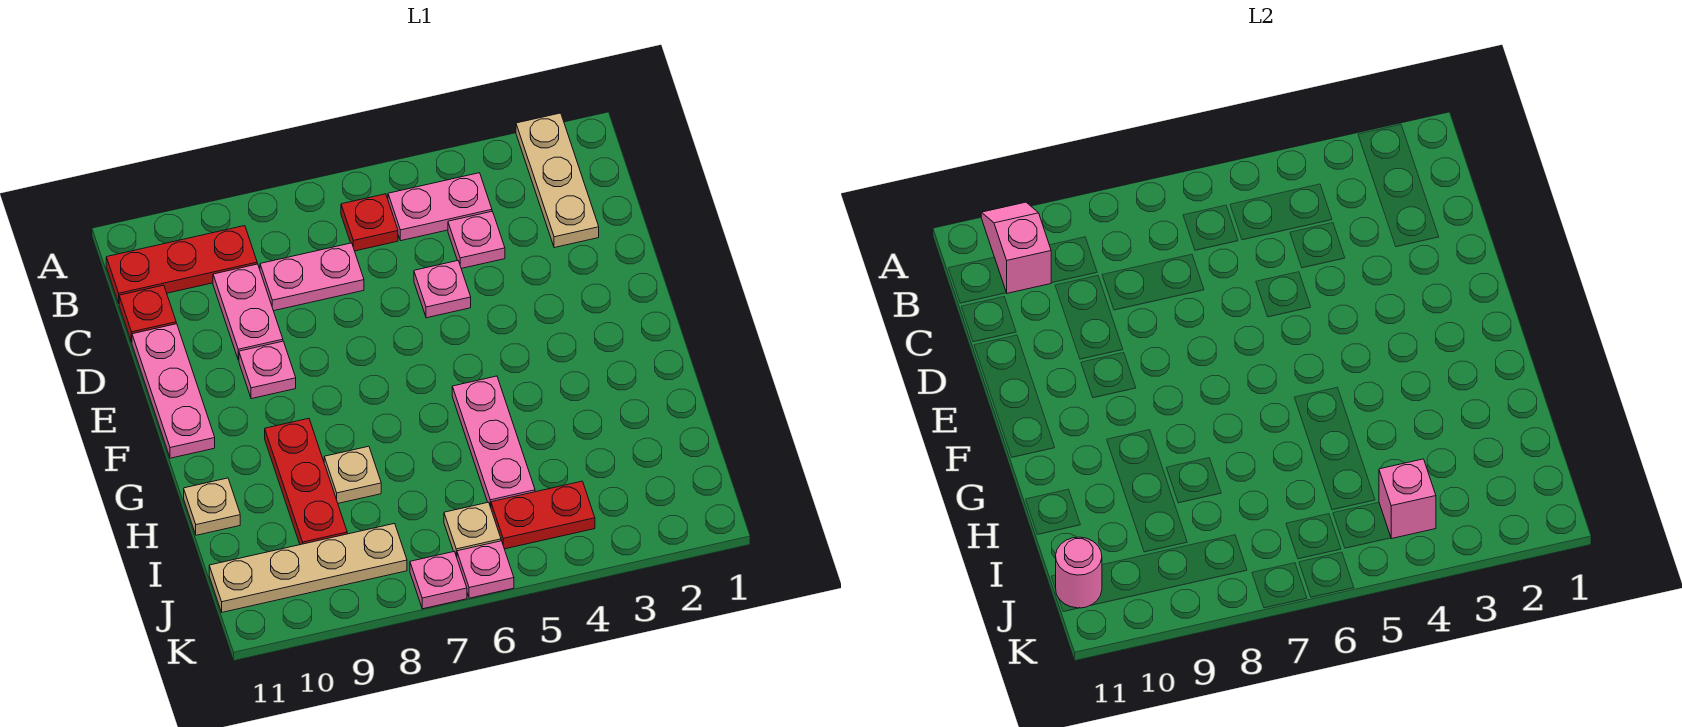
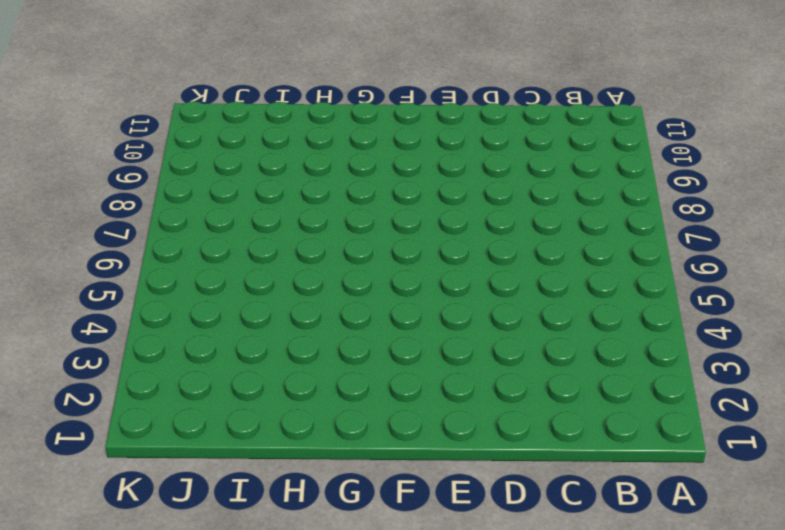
none -> tan plate A2:C2 level 1
none -> pink plate B4:B5 level 1
none -> red plate B6 level 1

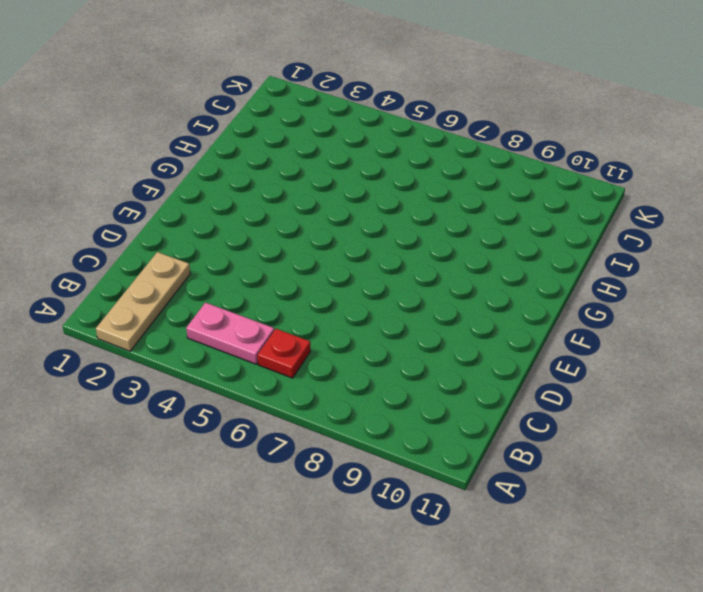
none -> red plate B9:B11 level 1
none -> pink plate C4 level 1
none -> pink plate C7:C8 level 1

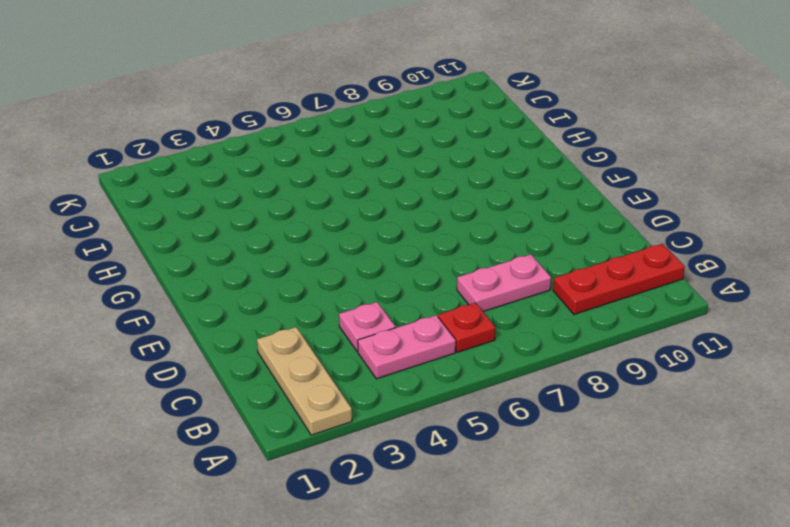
none -> pink plate C9:D9 level 1
none -> red plate C11 level 1
none -> pink plate D5 level 1

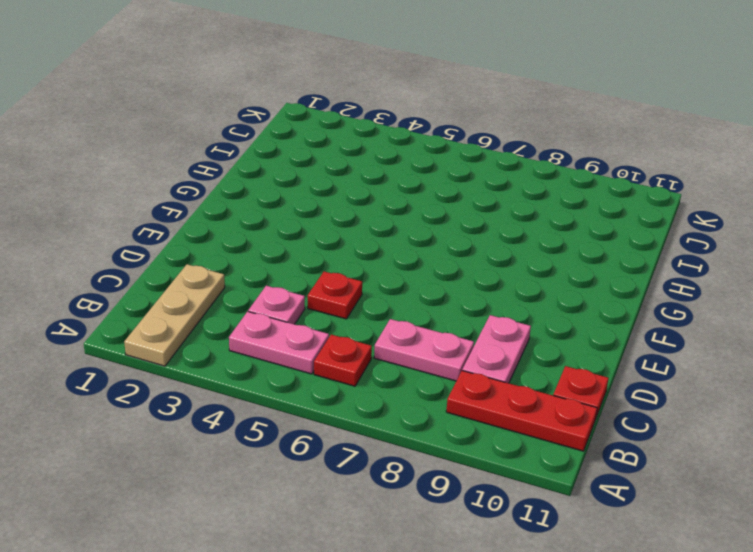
red plate D5 level 1 -> pink plate D5 level 1
none -> pink plate D11:F11 level 1
none -> pink plate E9 level 1
none -> pink plate G5:I5 level 1

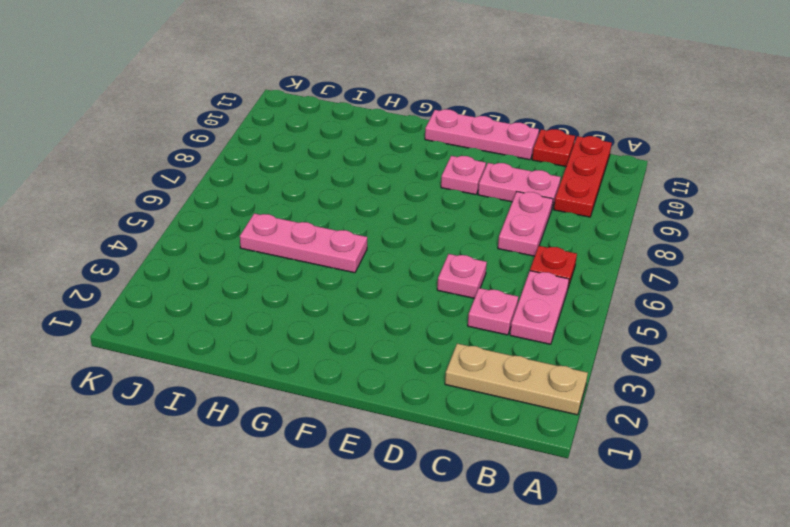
none -> red plate G9:I9 level 1
none -> tan plate H8 level 1
none -> tan plate H11 level 1

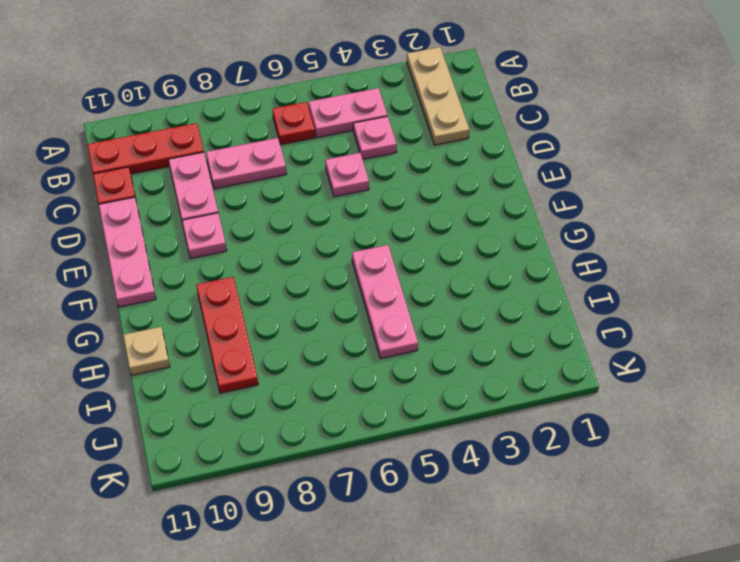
none -> tan plate H8 level 1
none -> red plate J4:J5 level 1
none -> tan plate J6 level 1

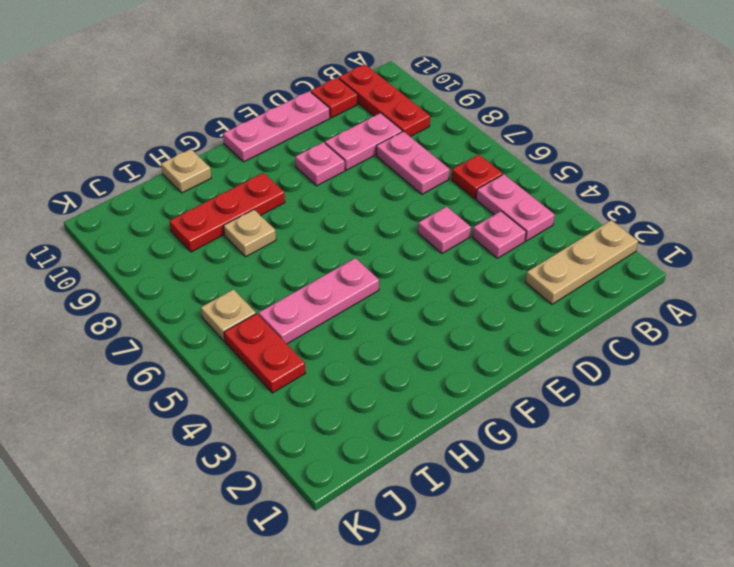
none -> tan plate J8:J11 level 1
none -> pink plate K6 level 1
none -> pink plate K7 level 1

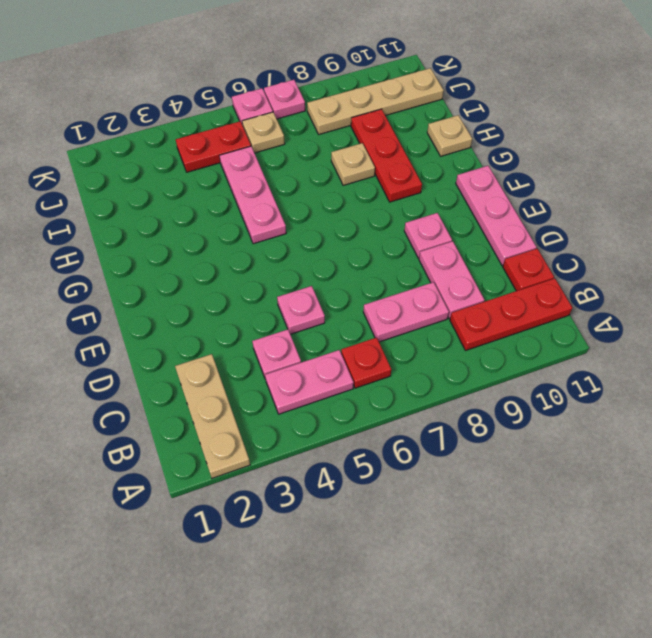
none -> pink slope A10:B10 level 2 top B
none -> pink brick J4 level 2
none -> pink round brick J11 level 2

